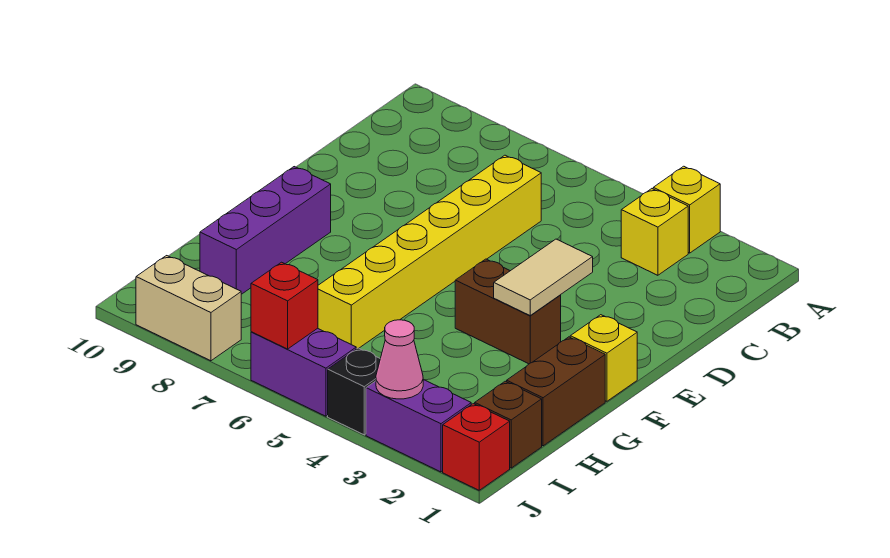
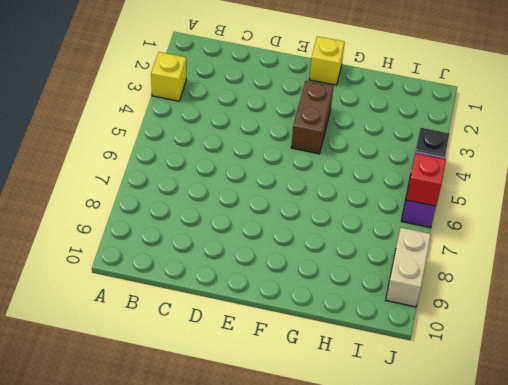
none -> yellow brick B3 level 1
none -> yellow brick C6:H6 level 1
none -> purple brick F9:H9 level 1

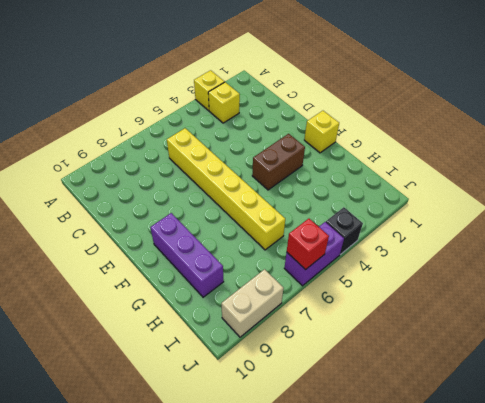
none -> brown brick G1:H1 level 1
none -> brown brick I1 level 1
none -> red brick J1 level 1

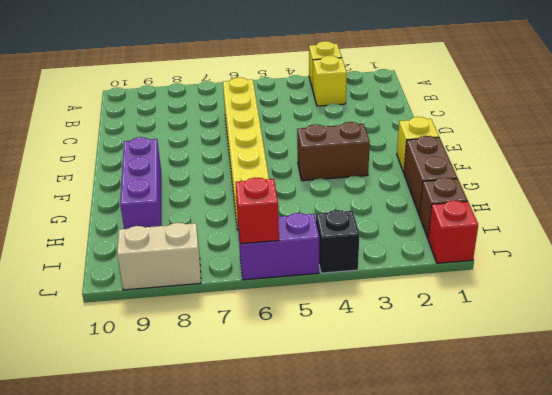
none -> purple brick J2:J3 level 1
none -> tan tile E3:F3 level 2
none -> pink cone J3 level 2

